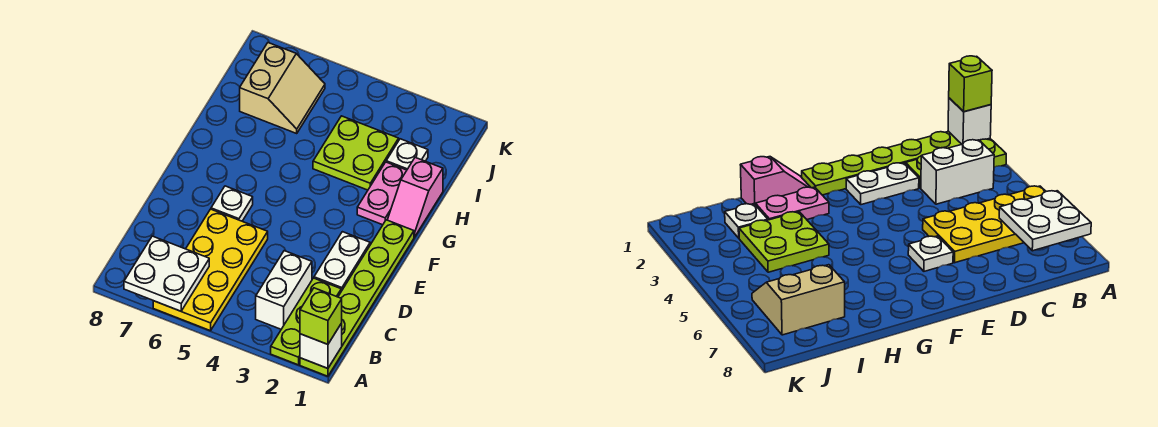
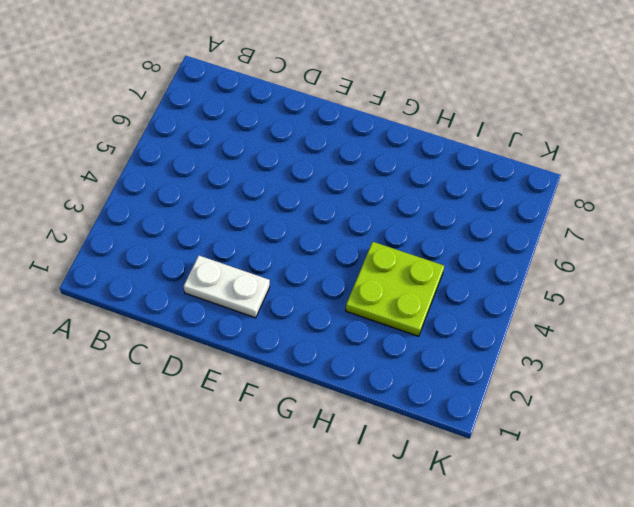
none -> lime plate A1:F1 level 1
none -> lime plate A2:C2 level 1
none -> yellow plate A5:D6 level 1

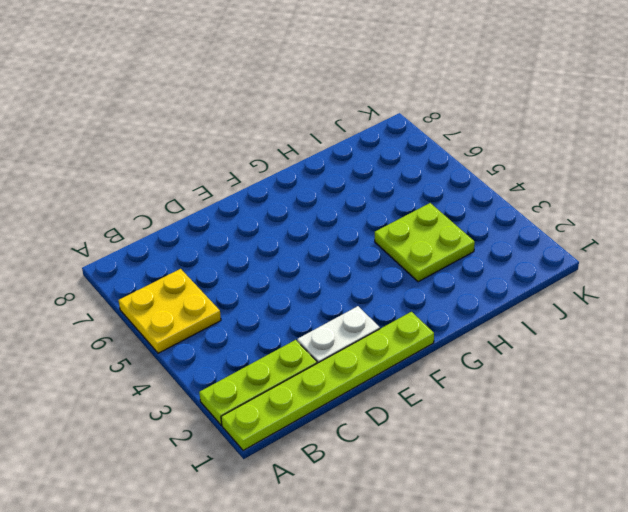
yellow plate A5:B6 level 1 -> yellow plate A5:D6 level 1
none -> white brick B3:C3 level 1
none -> white plate E6 level 1
none -> pink slope G1:H1 level 1 top H

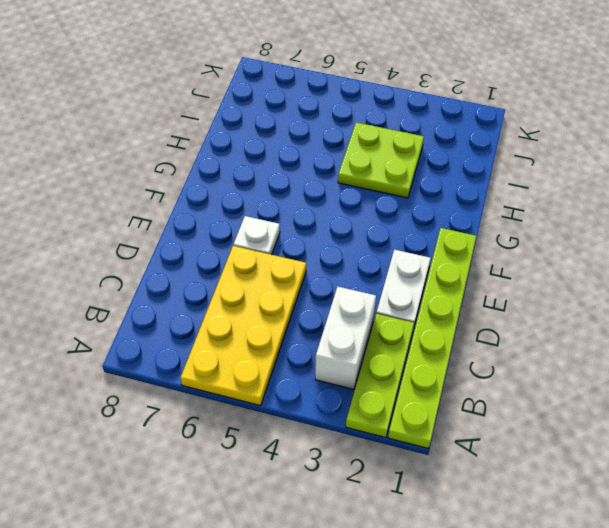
none -> pink slope G1:H1 level 1 top H
none -> pink plate G2:H2 level 1
none -> white plate I2 level 1

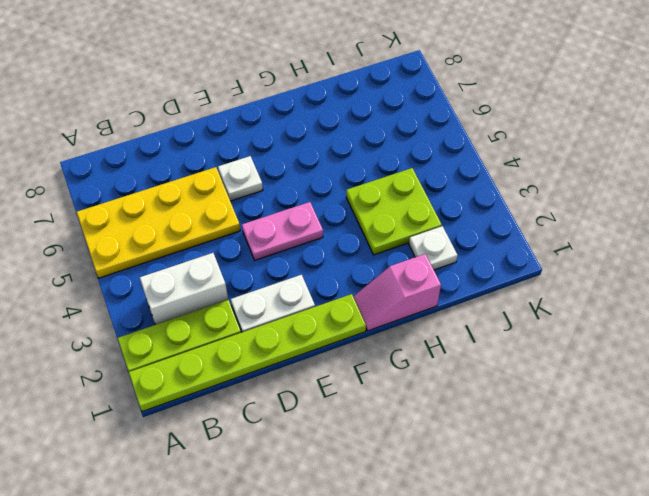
pink plate E4:F4 level 1 -> pink plate G2:H2 level 1
none -> tan slope I6:J7 level 1 top 7
none -> white brick A1 level 2
none -> white plate A6:B7 level 2

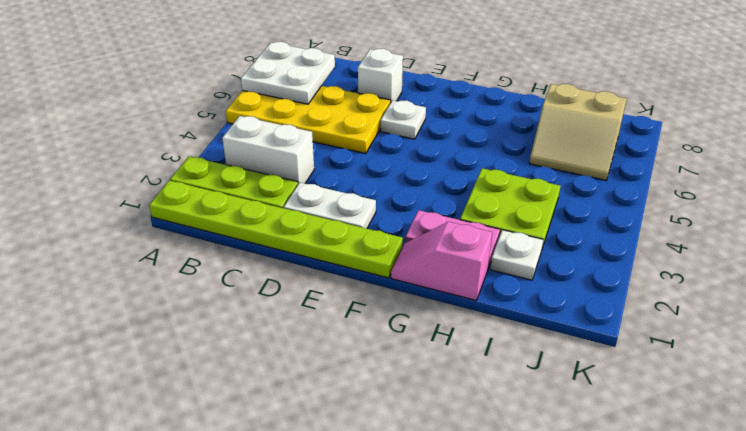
white brick D7 level 1 -> white brick A1 level 2
none -> lime brick A1 level 3

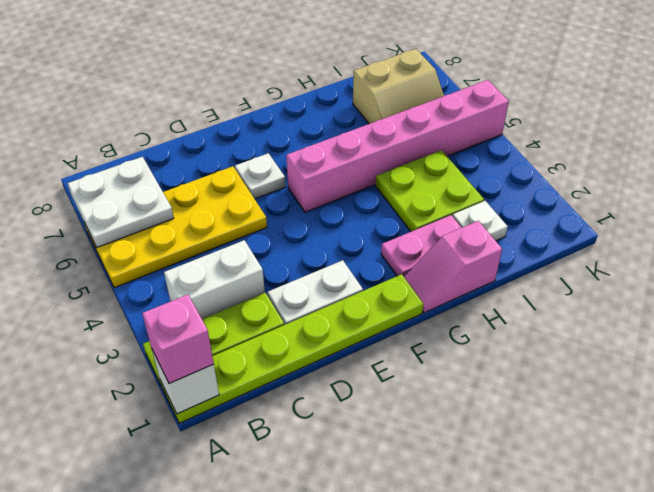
pink brick A1 level 3 -> lime brick A1 level 3
pink brick F5:K5 level 1 -> none

